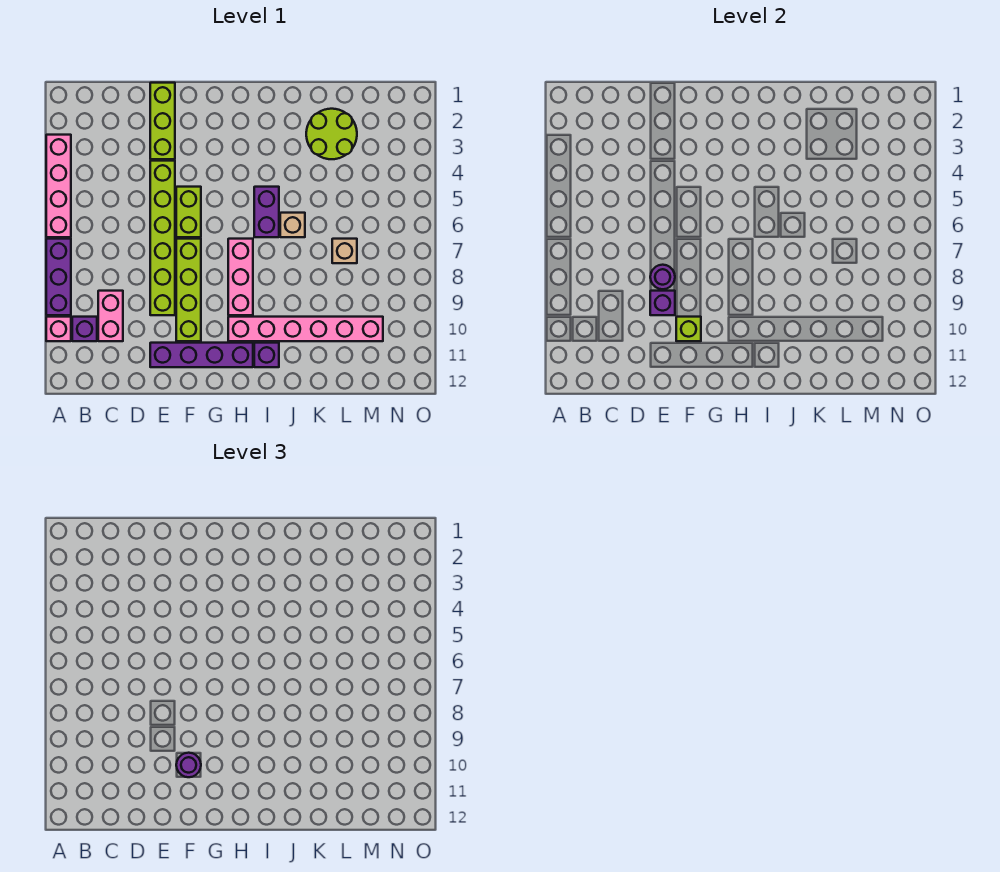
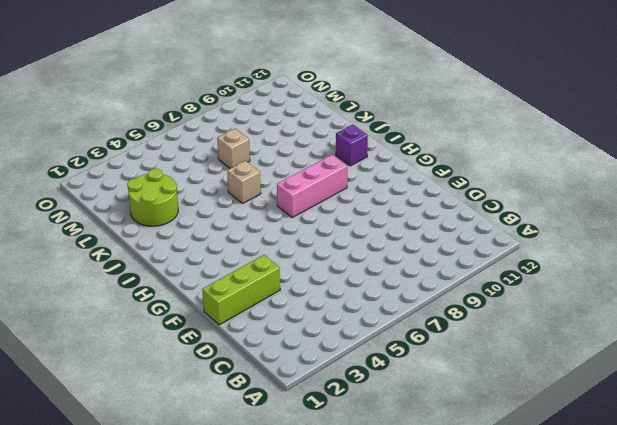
none -> pink brick A3:A6 level 1
none -> purple brick A7:A9 level 1
none -> pink brick A10 level 1

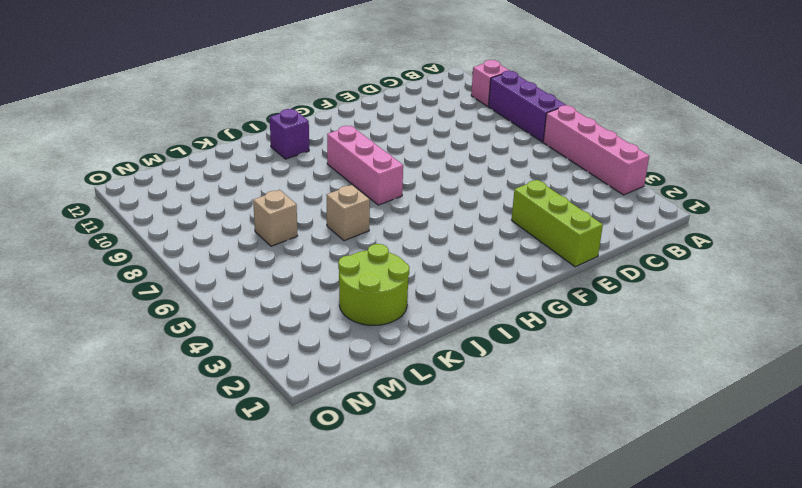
none -> purple brick B10 level 1
none -> pink brick C9:C10 level 1
none -> lime brick E4:E9 level 1

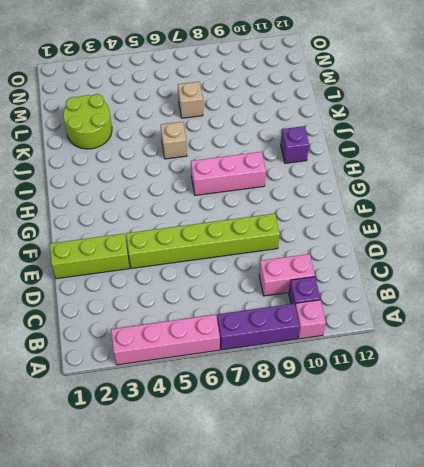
none -> purple brick E11:H11 level 1
none -> lime brick F5:F6 level 1
none -> lime brick F7:F10 level 1

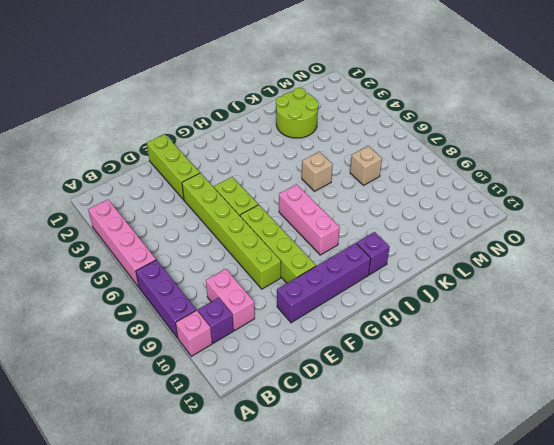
none -> pink brick H10:M10 level 1
none -> purple brick I5:I6 level 1
none -> purple round brick E8 level 2

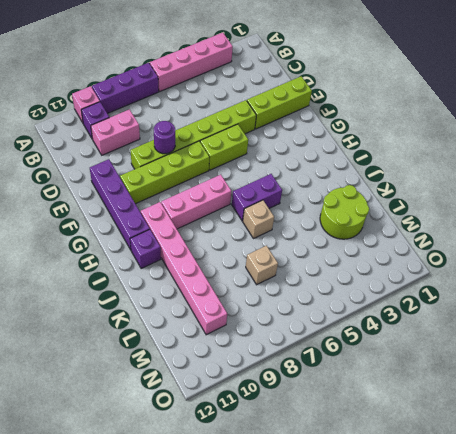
none -> purple brick E9 level 2
none -> lime brick F10 level 2
none -> purple round brick F10 level 3

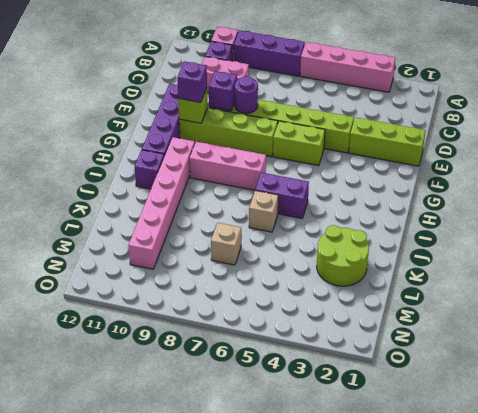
purple brick F10 level 3 -> purple round brick F10 level 3

